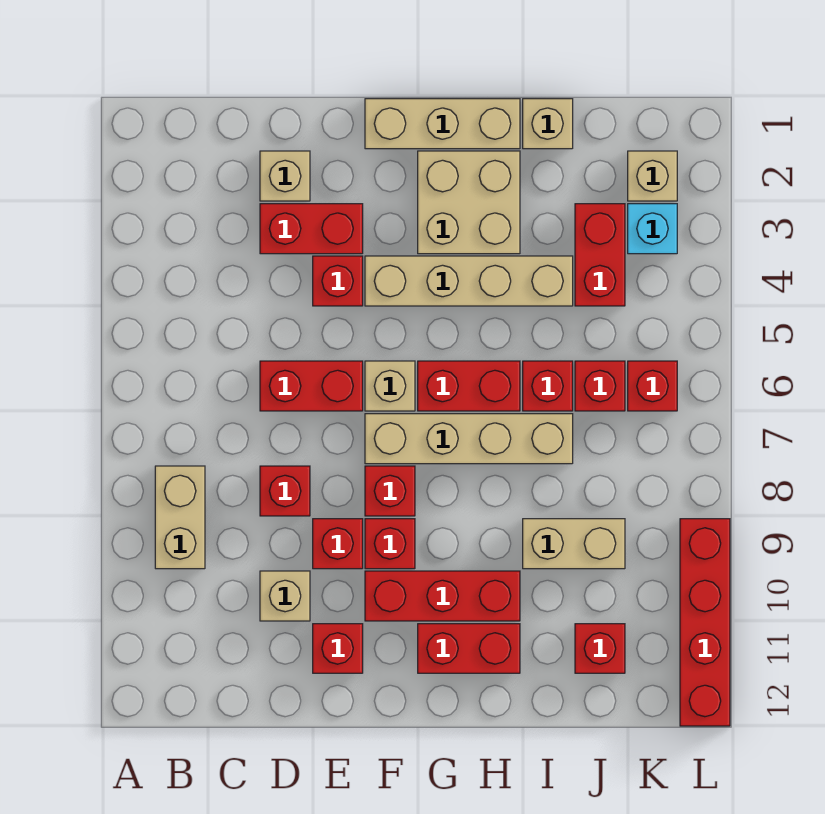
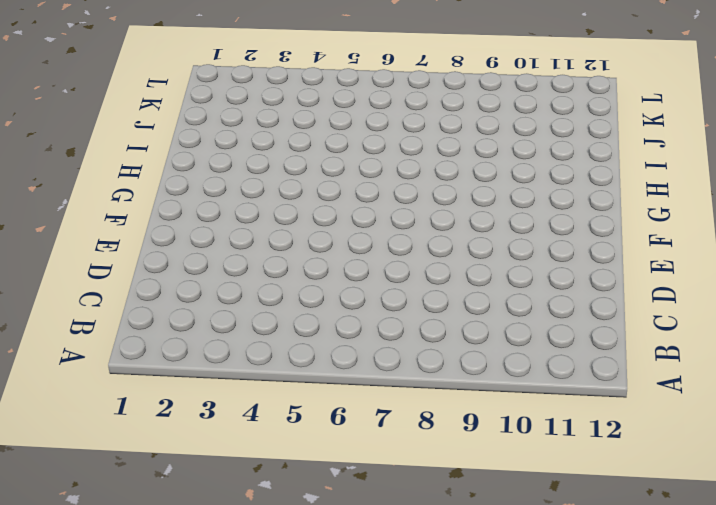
none -> tan brick B8:B9 level 1
none -> tan brick D2 level 1
none -> red brick D3:E3 level 1

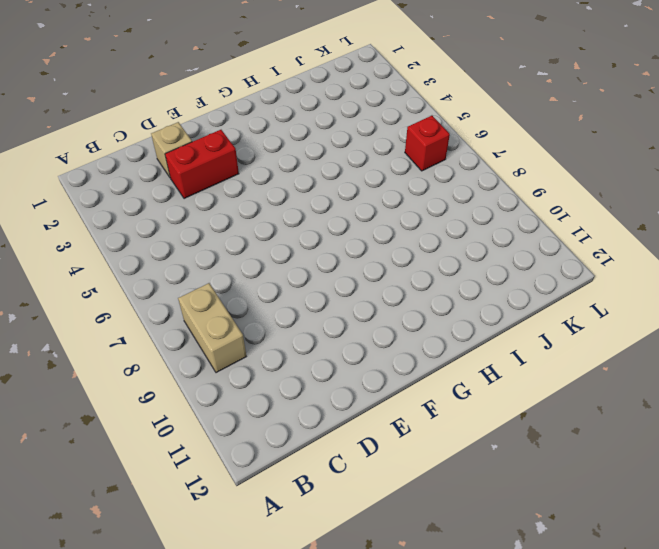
none -> red brick D6:E6 level 1
none -> red brick D8 level 1
none -> tan brick D10 level 1

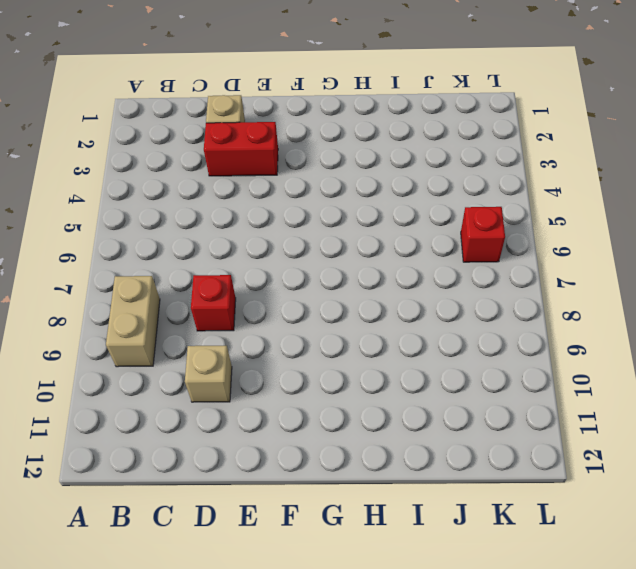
none -> red brick D6:E6 level 1
none -> red brick E4 level 1
none -> red brick E9 level 1

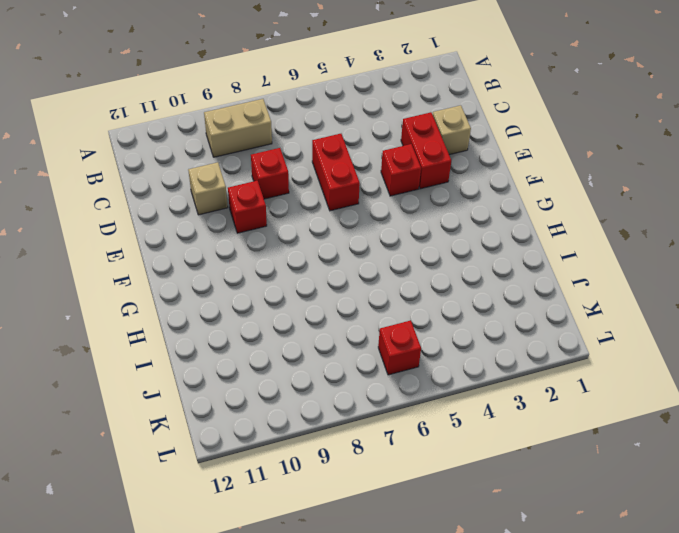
none -> red brick E11 level 1
none -> tan brick F1:H1 level 1
none -> tan brick F4:I4 level 1

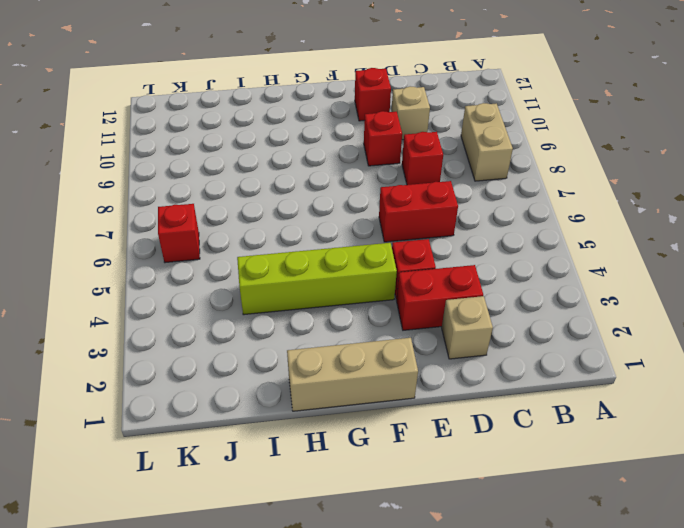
lime brick F4:I4 level 1 -> tan brick F4:I4 level 1
none -> tan brick F6 level 1
none -> tan brick F7:I7 level 1
none -> red brick F8 level 1

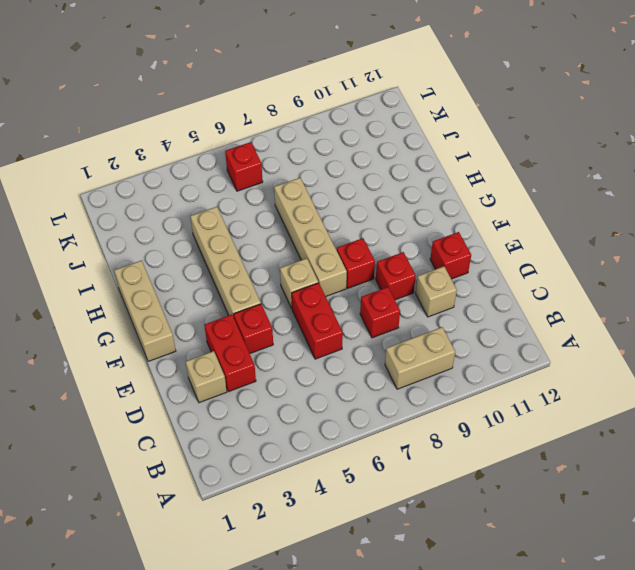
none -> red brick F9 level 1
none -> red brick F10:H10 level 1
none -> tan brick G2:H3 level 1

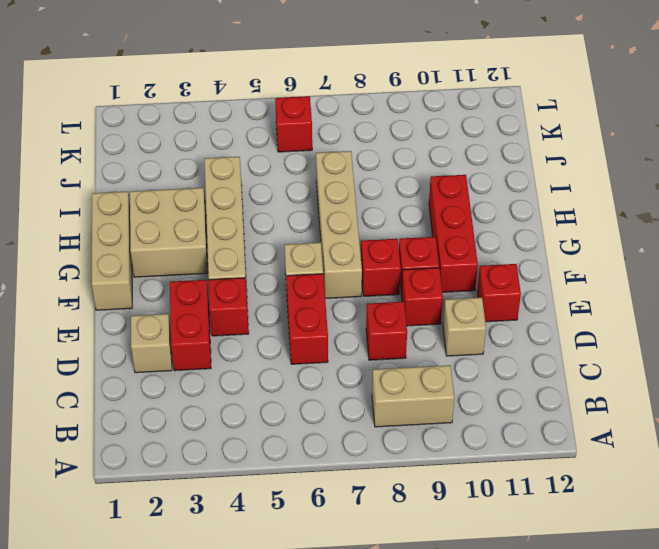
none -> red brick G6:H6 level 1
none -> red brick G11:H11 level 1
none -> tan brick I1 level 1

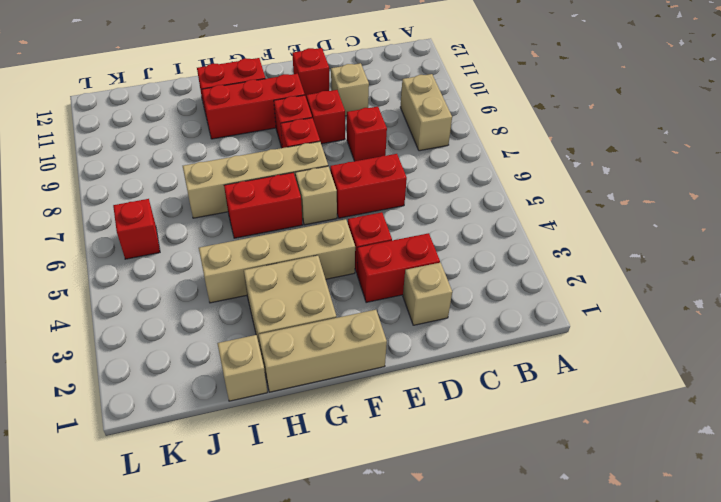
none -> red brick I6 level 1
none -> tan brick I9:J9 level 1
none -> red brick J3:J4 level 1

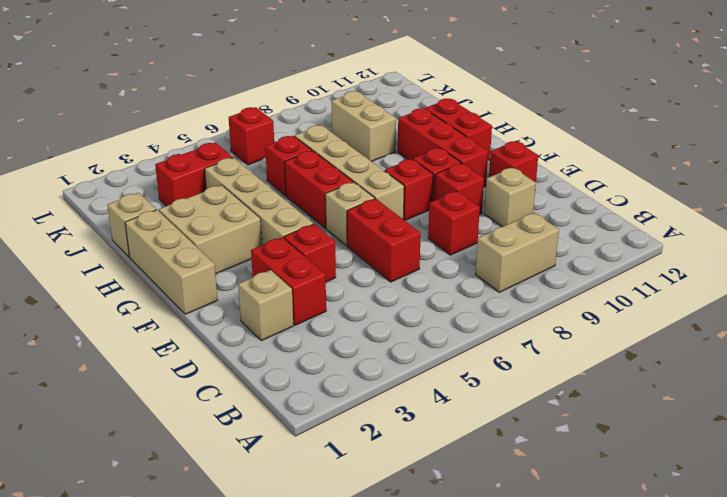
none -> red brick J6 level 1
none -> red brick J11 level 1
none -> tan brick K2 level 1

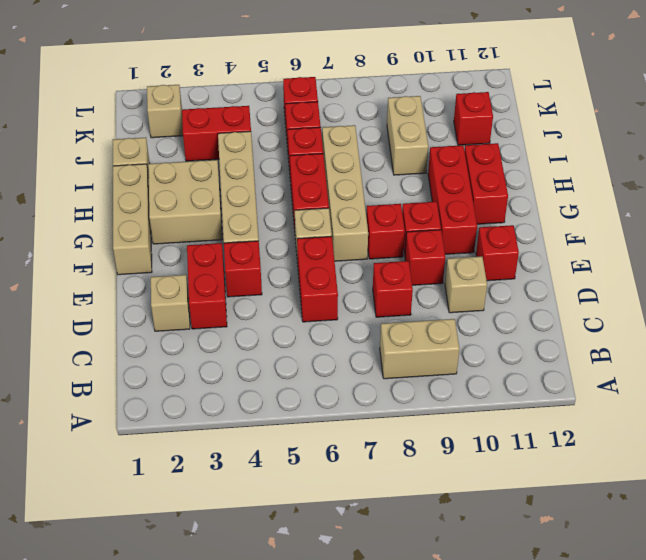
none -> cyan brick K3 level 1
none -> red brick L9:L12 level 1

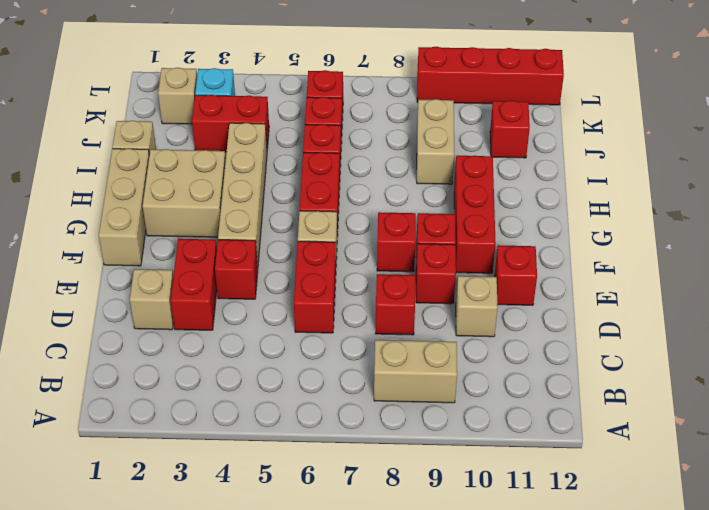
none -> tan brick F7:I7 level 1
none -> red brick G11:H11 level 1

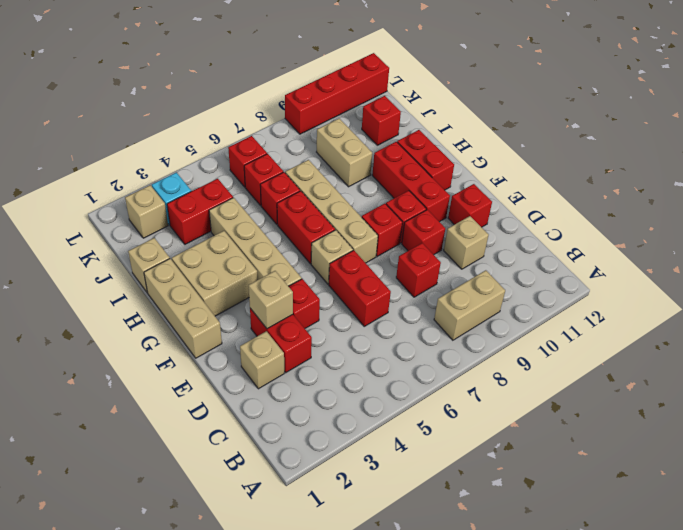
tan brick E3 level 2 -> none

